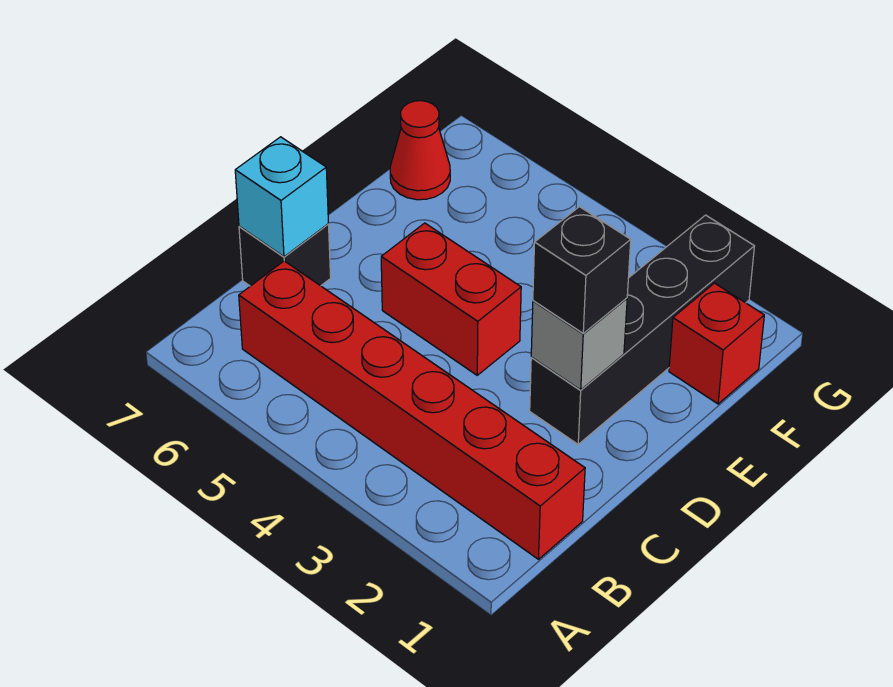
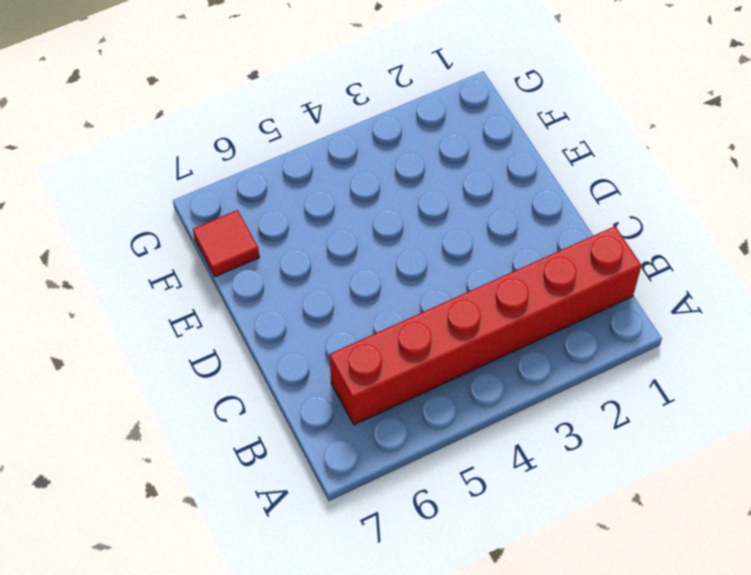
red tile F7 level 1 -> red cone F7 level 1
none -> black brick C7 level 1
none -> black brick D2:G2 level 1

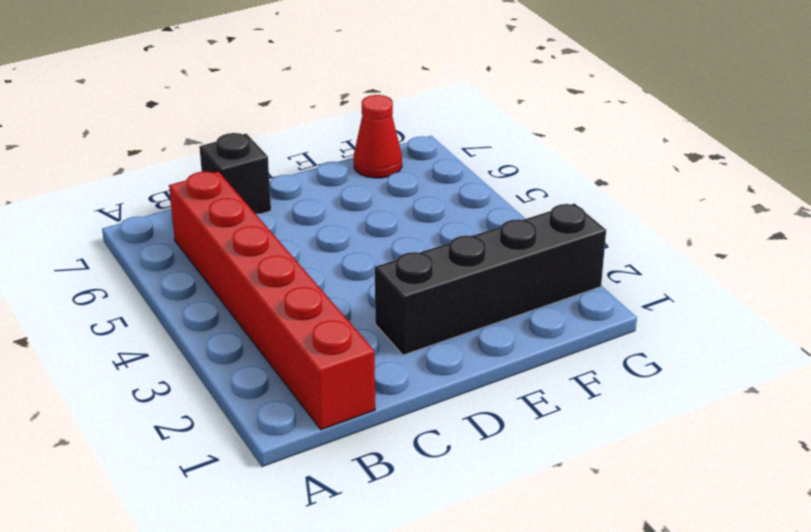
none -> red brick D4:D5 level 1
none -> red brick F1 level 1

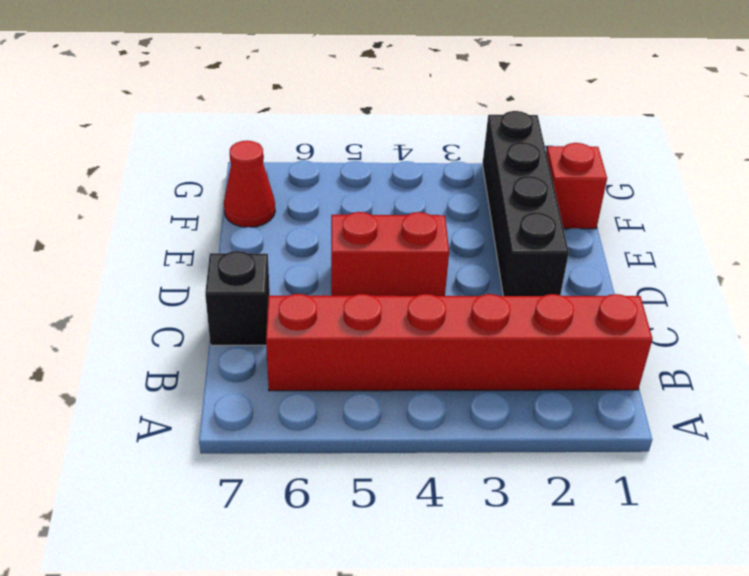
none -> cyan brick C7 level 2
none -> grey brick D2 level 2

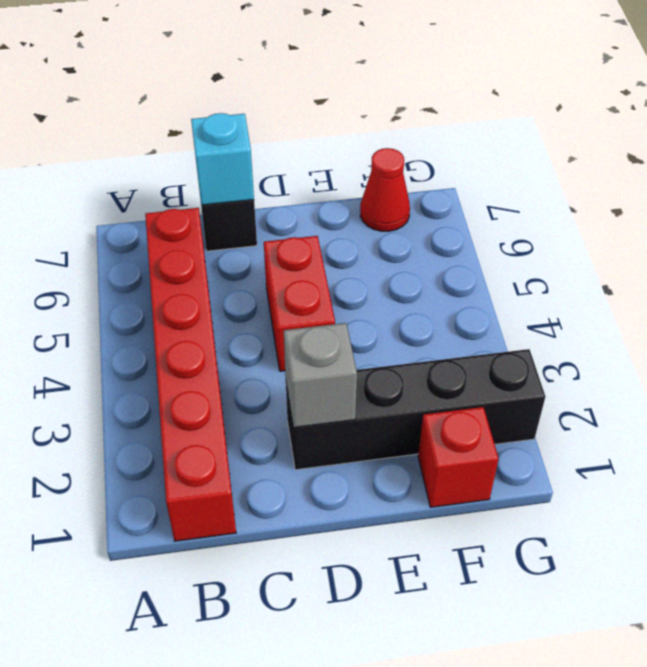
none -> black brick D2 level 3

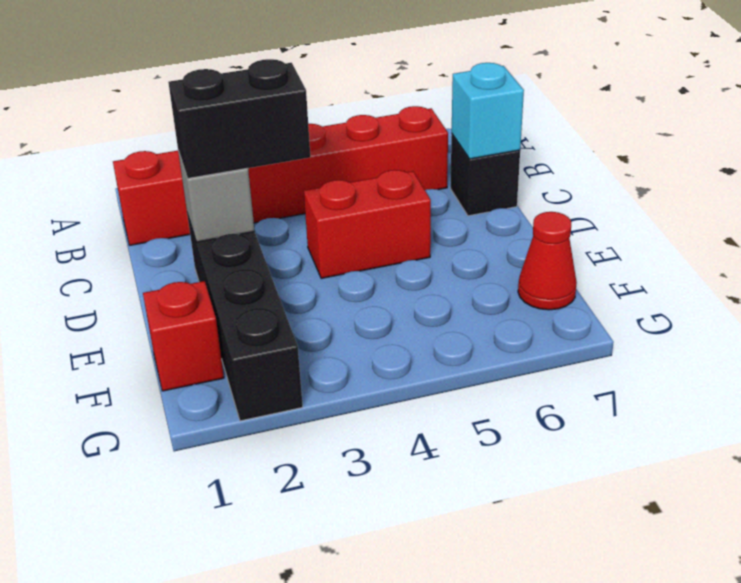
black brick D2:D3 level 3 -> black brick D2 level 3

